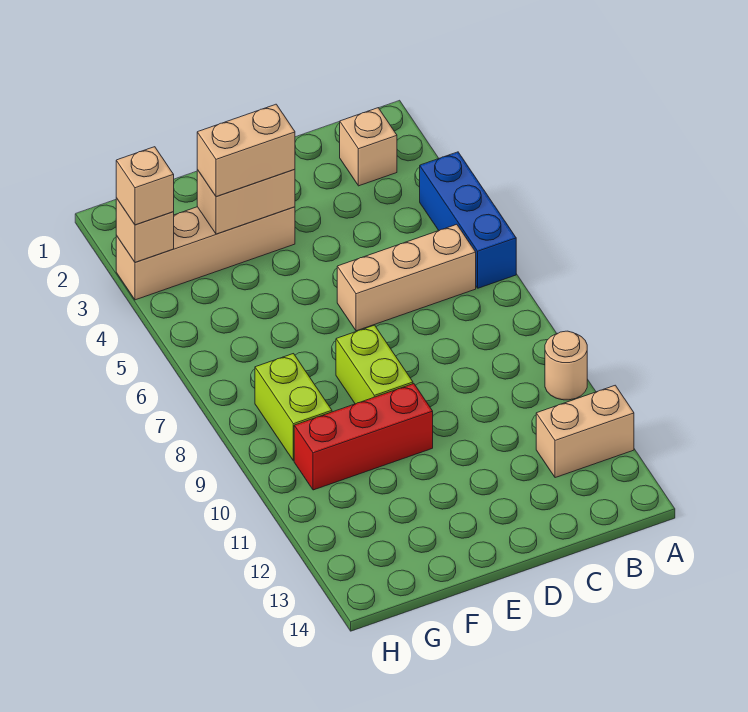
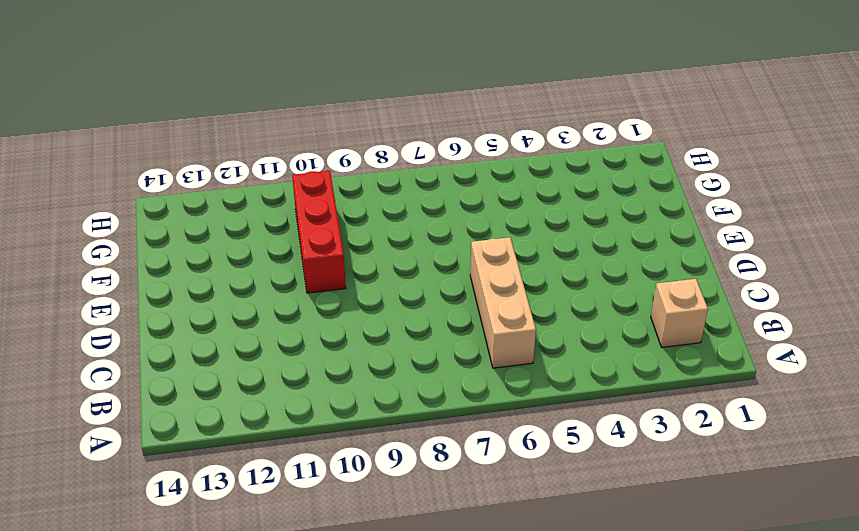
none -> blue brick A4:A6 level 1
none -> tan round brick A10 level 1
none -> tan brick A12:B12 level 1

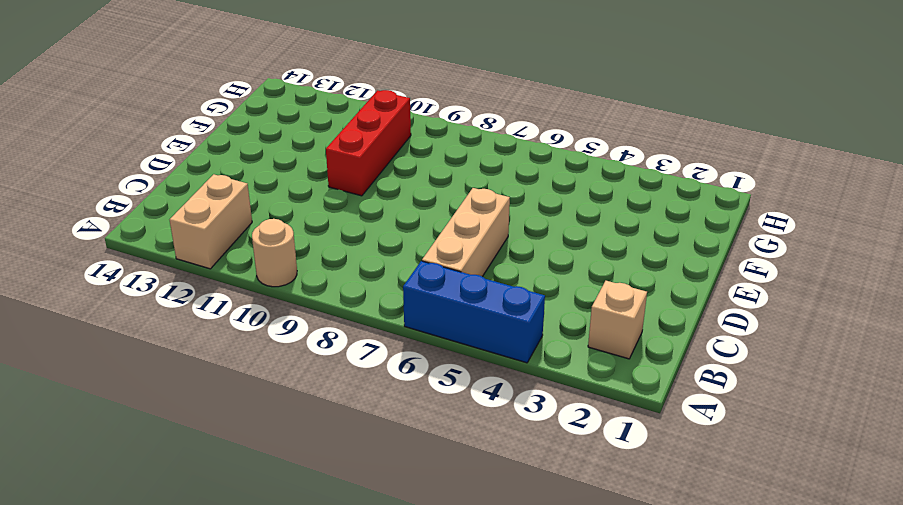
none -> tan brick E3:H3 level 1
none -> lime brick E8:E9 level 1
none -> lime brick G8:G9 level 1

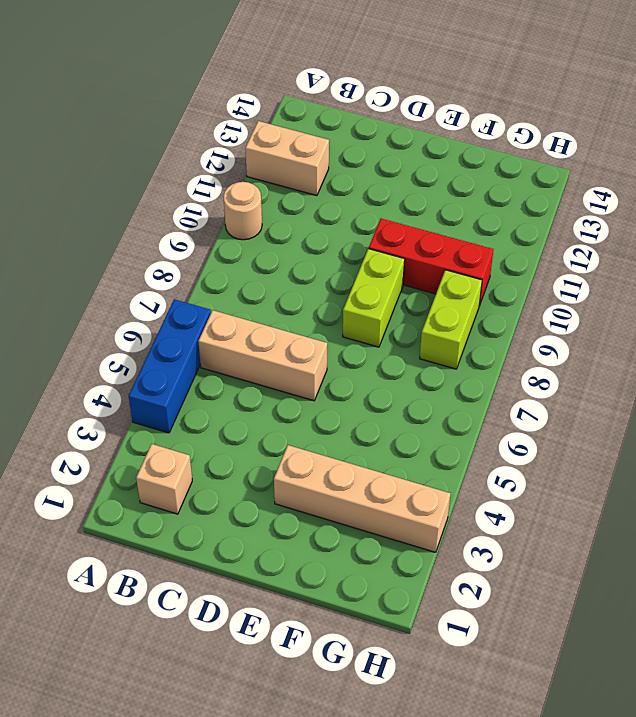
none -> tan brick E3:F3 level 2
none -> tan brick H3 level 2
none -> tan brick E3:F3 level 3

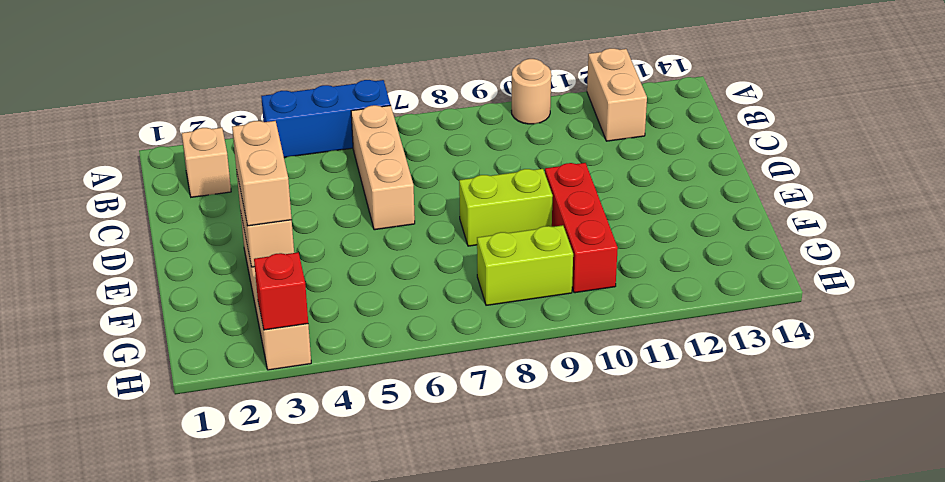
red brick H3 level 2 -> tan brick H3 level 2
none -> tan brick H3 level 3

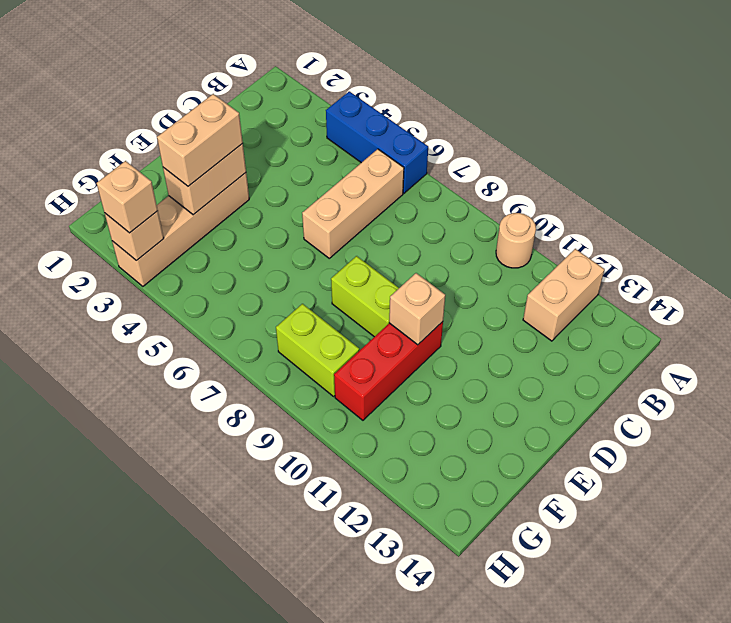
tan brick E10 level 2 -> tan brick B2 level 1

